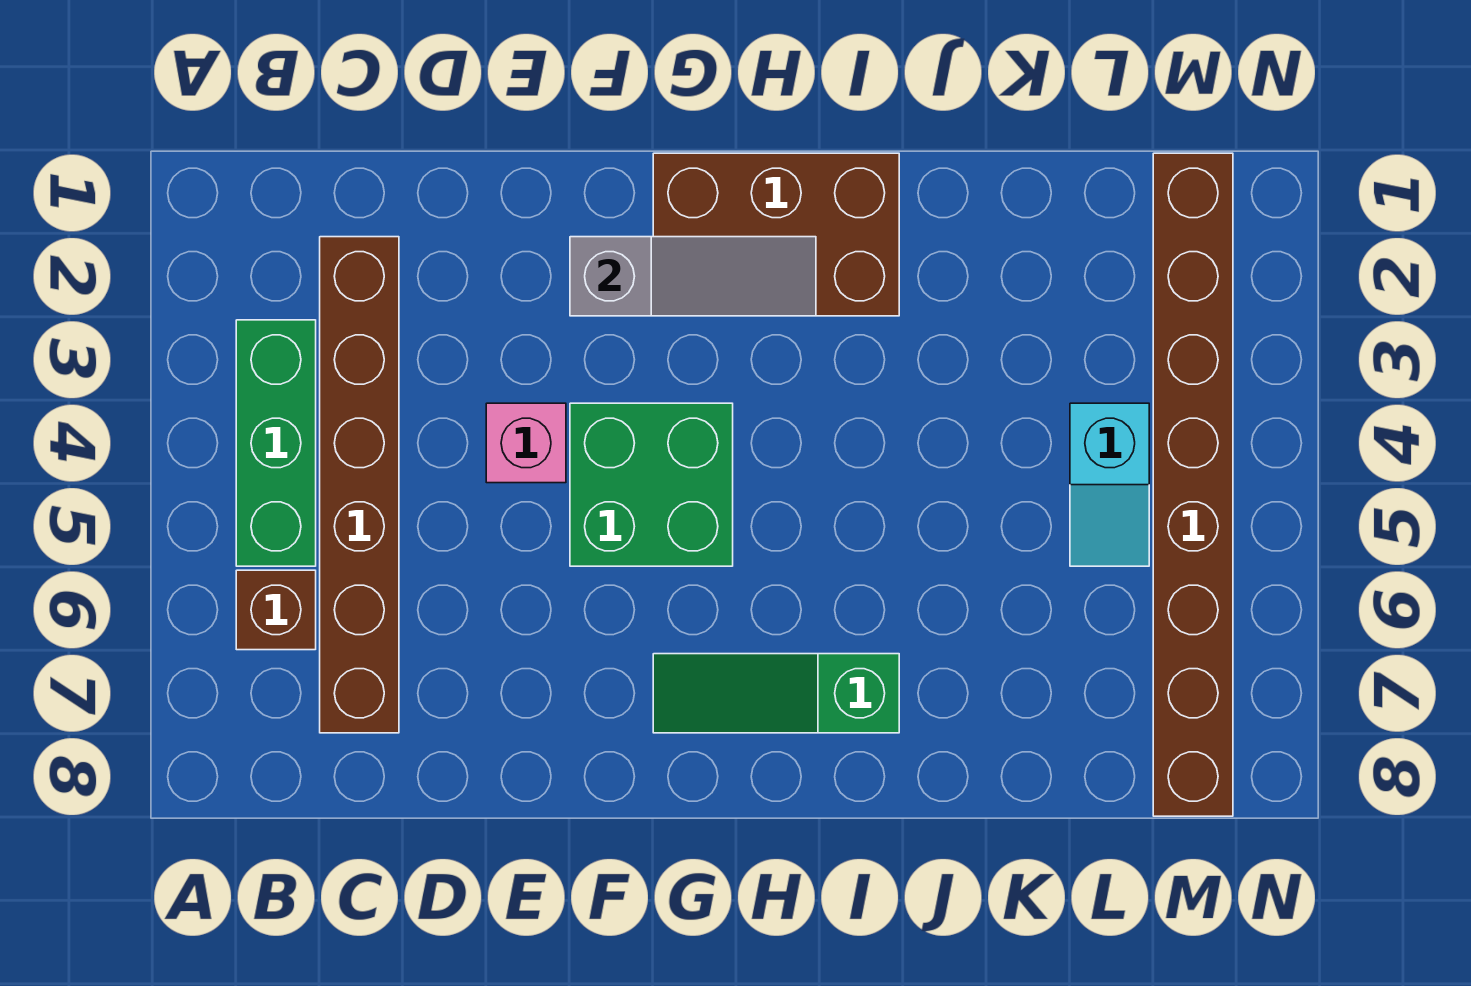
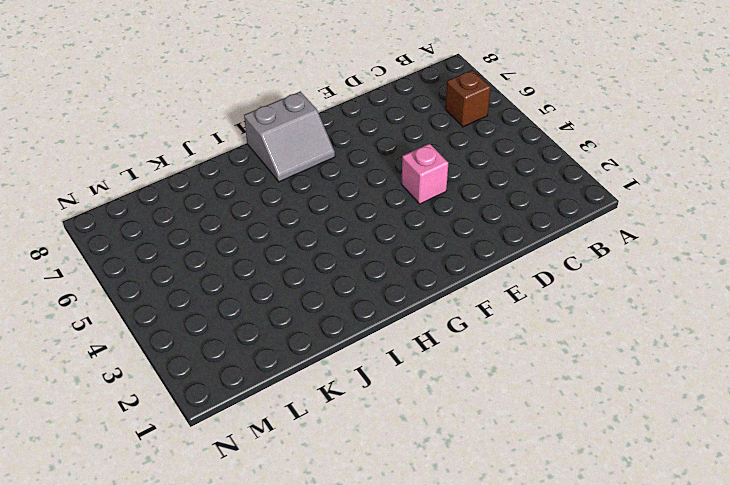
grey slope G7:H8 level 1 top 8 -> green slope G7:I7 level 1 top I
none -> green brick B3:B5 level 1
none -> brown brick C2:C7 level 1

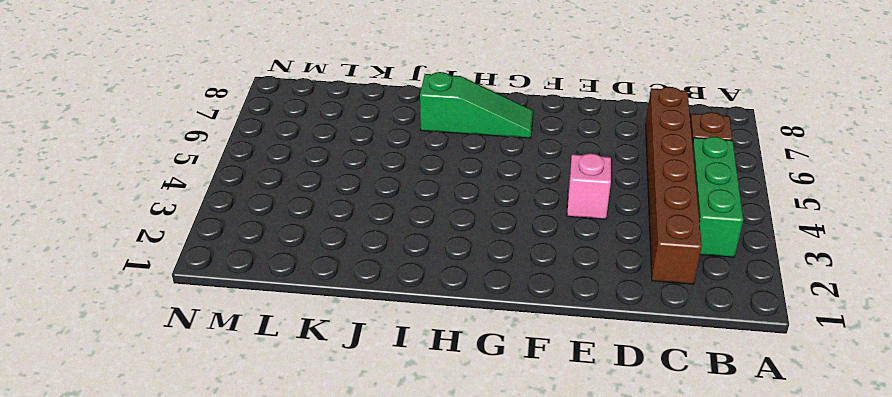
none -> green brick F4:G5 level 1
none -> brown brick G1:I2 level 1

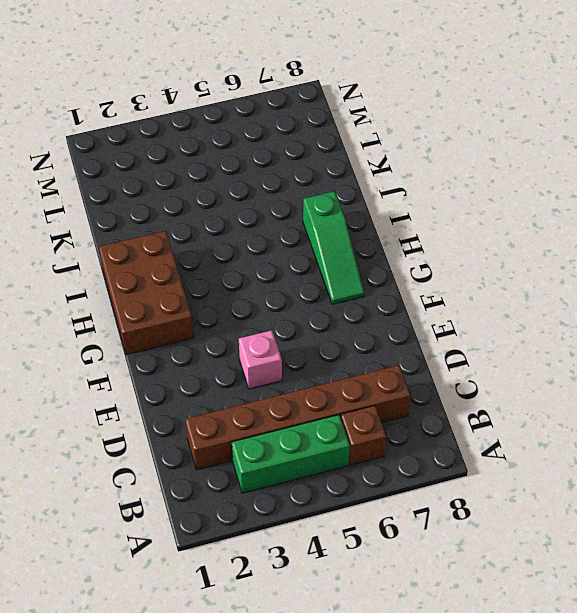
none -> green brick F4:G5 level 1
none -> cyan slope L4:L5 level 1 top 4

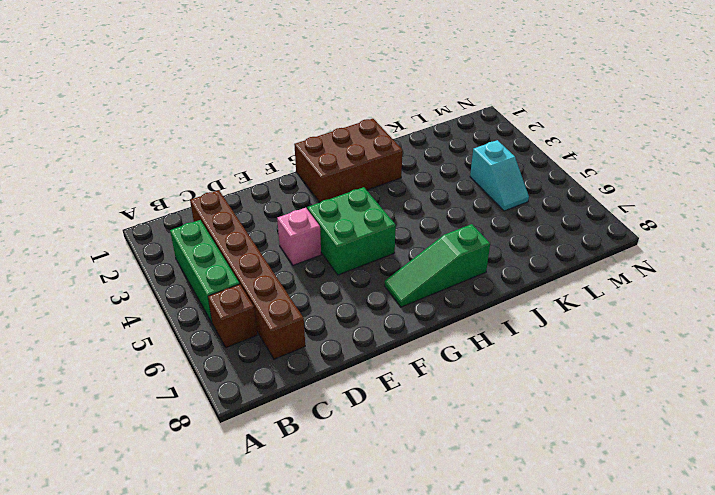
none -> brown brick M1:M8 level 1
none -> grey slope F2:H2 level 2 top F

